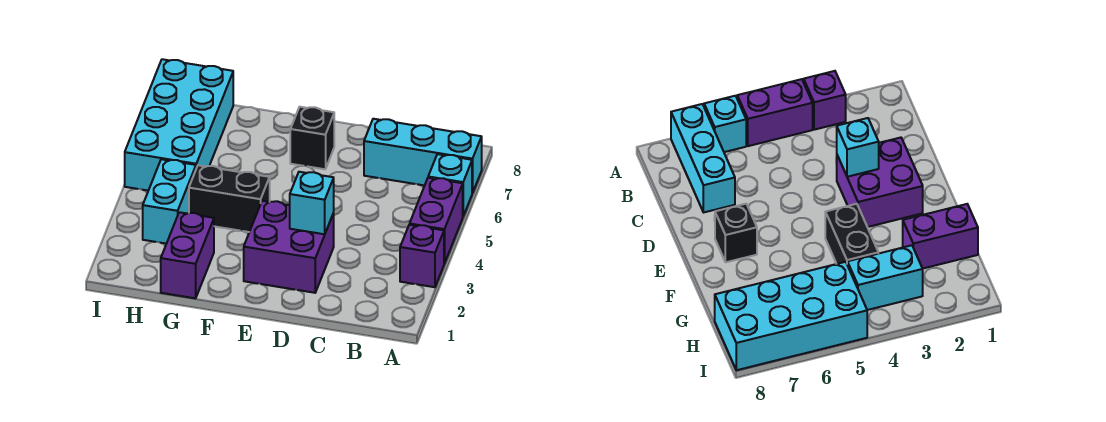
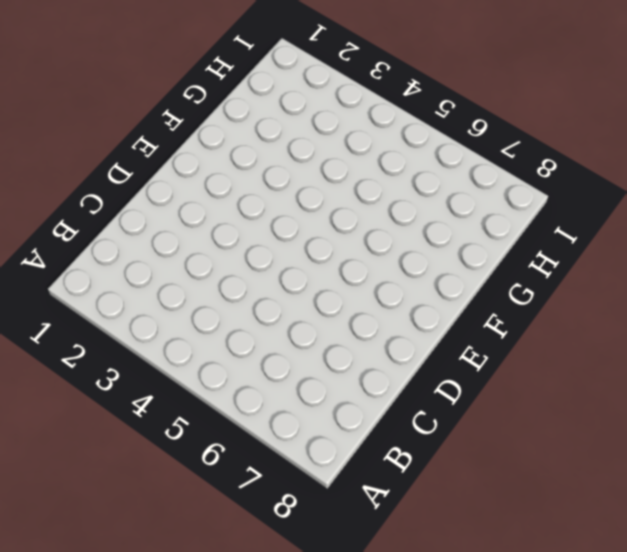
none -> purple brick A3 level 1
none -> purple brick A4:A5 level 1

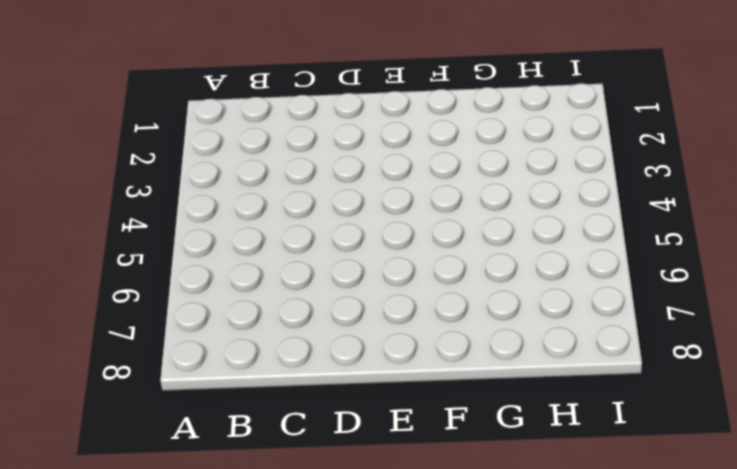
none -> purple brick A3 level 1
none -> purple brick A4:A5 level 1

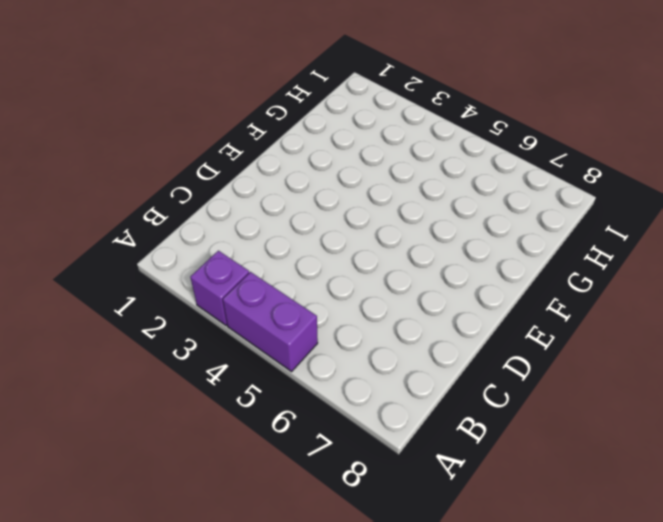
none -> cyan brick A6 level 1
none -> cyan brick A7:C7 level 1

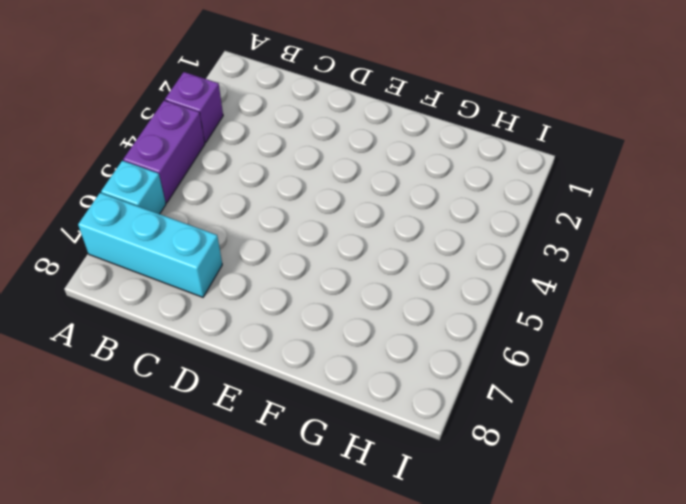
none -> purple brick D2:E3 level 1
none -> black brick E7 level 1

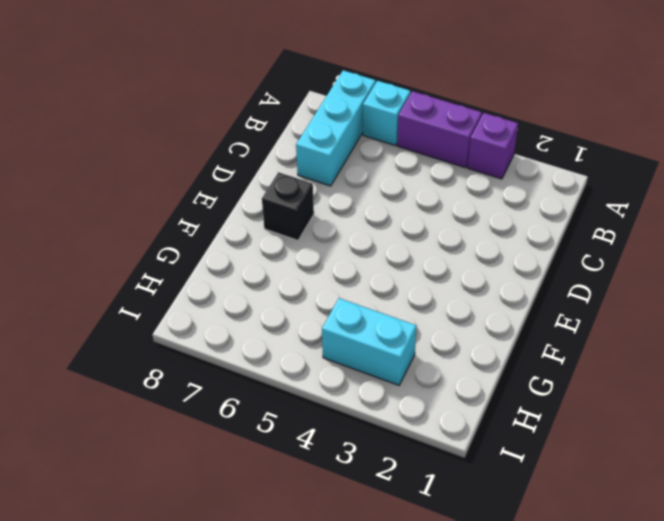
none -> purple brick D2:E3 level 1
none -> black brick F4:G4 level 1

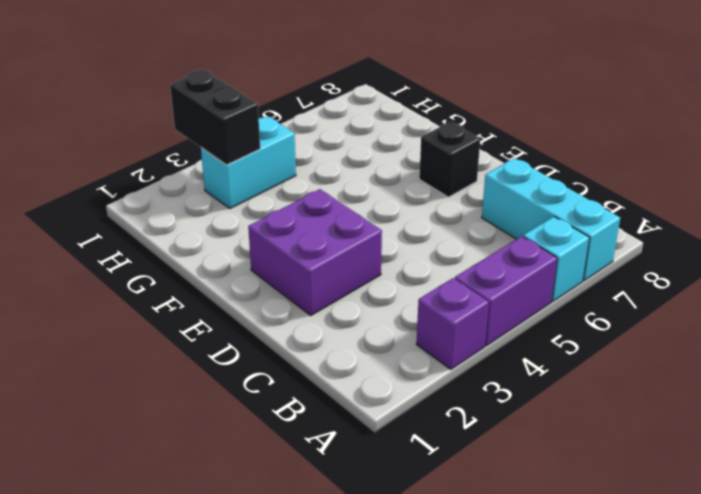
black brick H3:I3 level 2 -> black brick F4:G4 level 1
none -> purple brick G1:G2 level 1
none -> cyan brick H5:I8 level 1

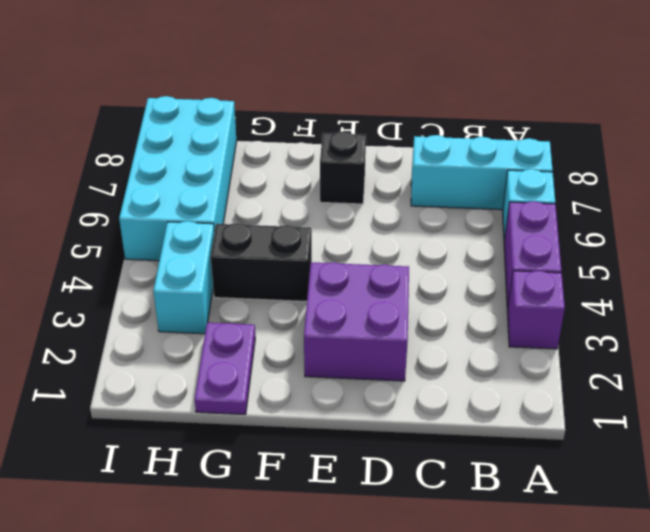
purple plate G1:G2 level 1 -> purple brick G1:G2 level 1
none -> cyan brick D3 level 2

